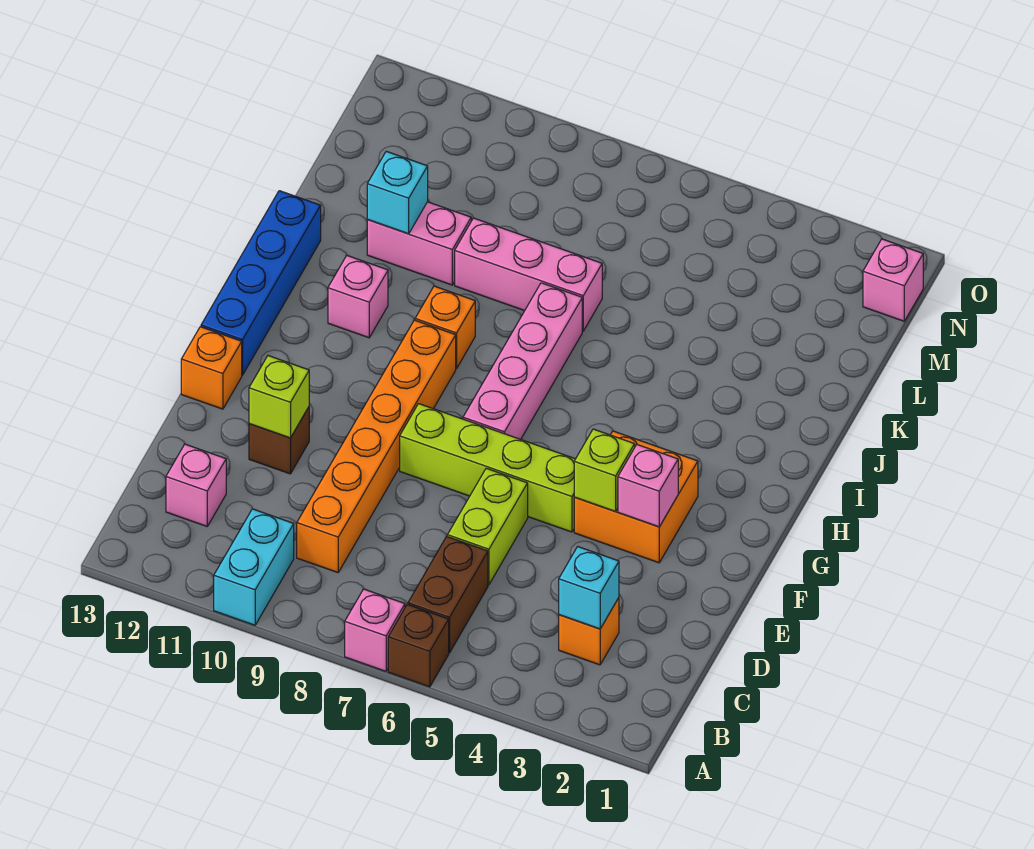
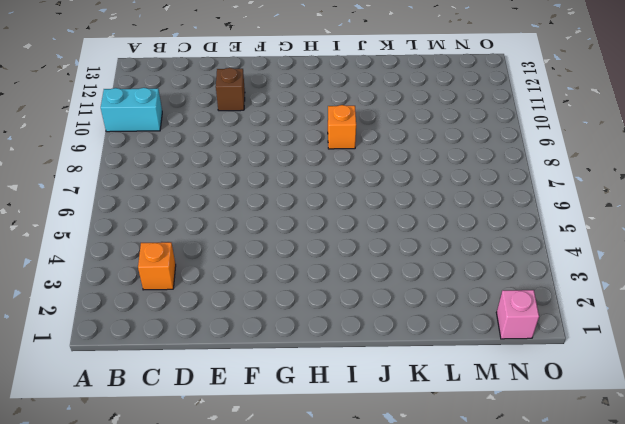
none -> brown brick A6 level 1
none -> pink brick A7 level 1
none -> brown brick B6:C6 level 1

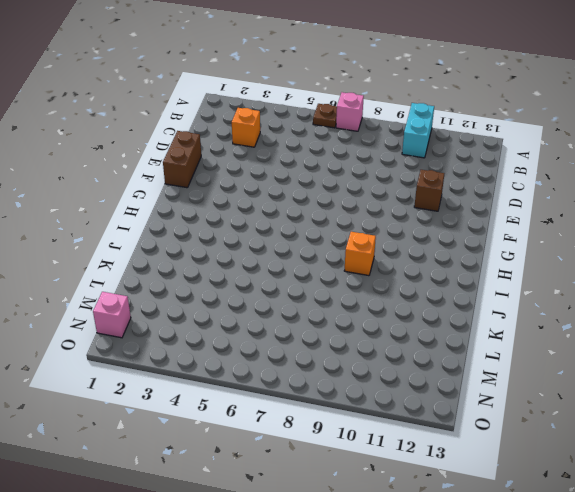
brown plate A6 level 1 -> brown brick A6 level 1
brown brick E1:F1 level 1 -> brown brick B6:C6 level 1
none -> orange brick C9:H9 level 1
none -> pink brick C12 level 1
none -> lime brick D6:E6 level 1

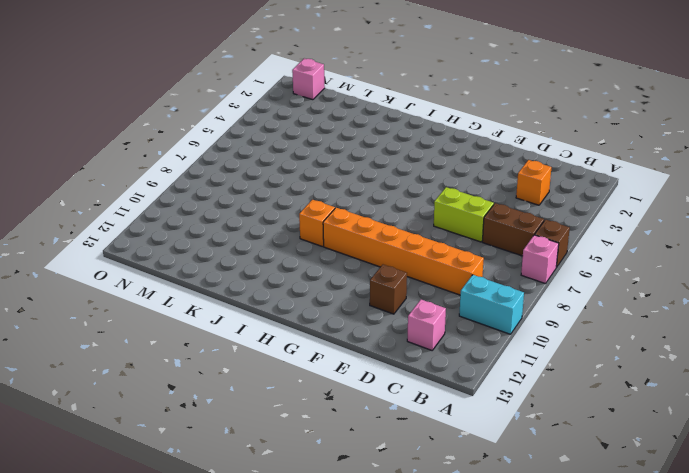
none -> orange brick F3:G4 level 1
none -> lime brick F5:F8 level 1
none -> orange brick F13 level 1

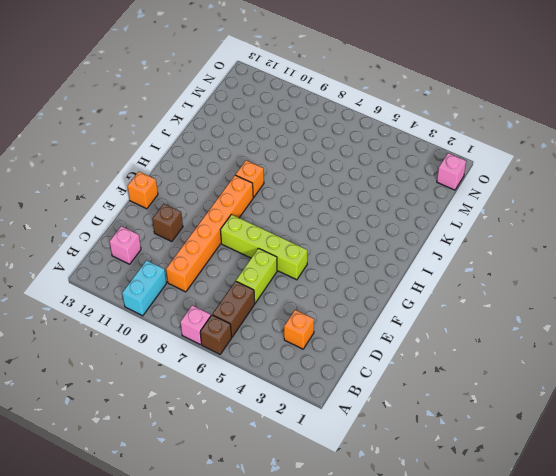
none -> orange brick F3:G4 level 1
none -> pink brick G7:J7 level 1
none -> blue brick G13:J13 level 1

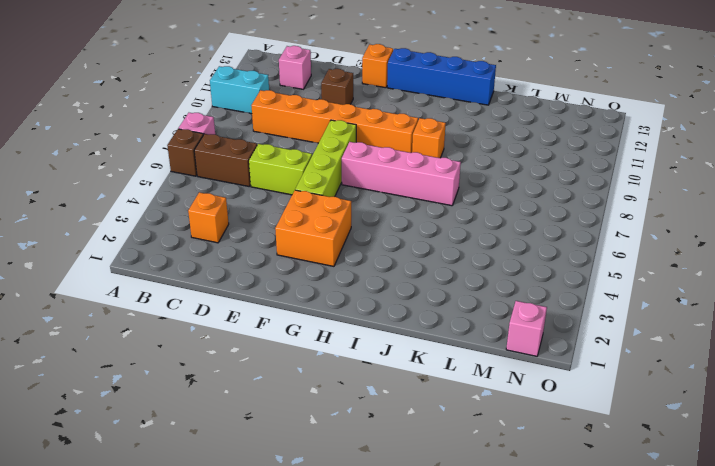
none -> pink brick I11 level 1
none -> pink brick K7:K9 level 1
none -> pink brick K10:K11 level 1

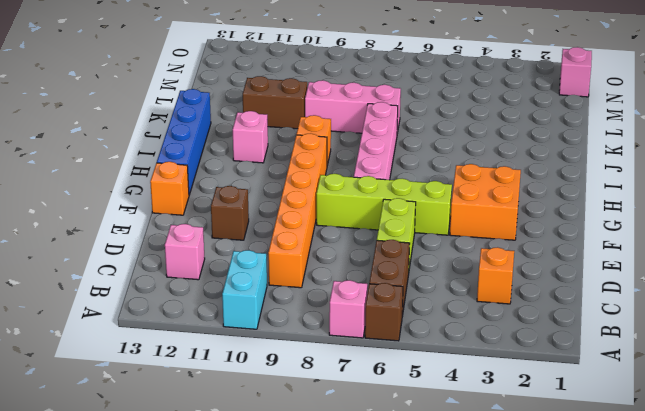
brown brick K10:K11 level 1 -> pink brick K10:K11 level 1
none -> cyan brick C3 level 2
none -> lime brick E11 level 2
none -> pink brick F3 level 2

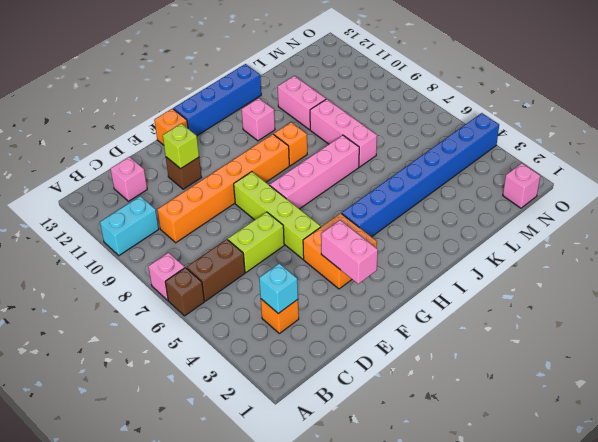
pink brick F2:F3 level 2 -> pink brick F3 level 2
blue brick H4:O4 level 1 -> none
none -> lime brick F4 level 2
none -> cyan brick K11 level 2

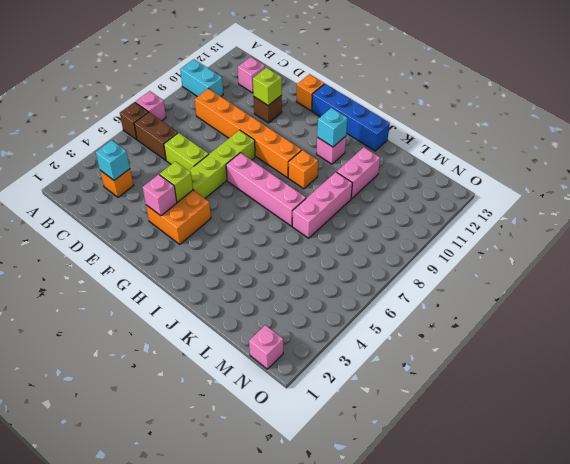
cyan brick I11 level 2 -> cyan brick K11 level 2

